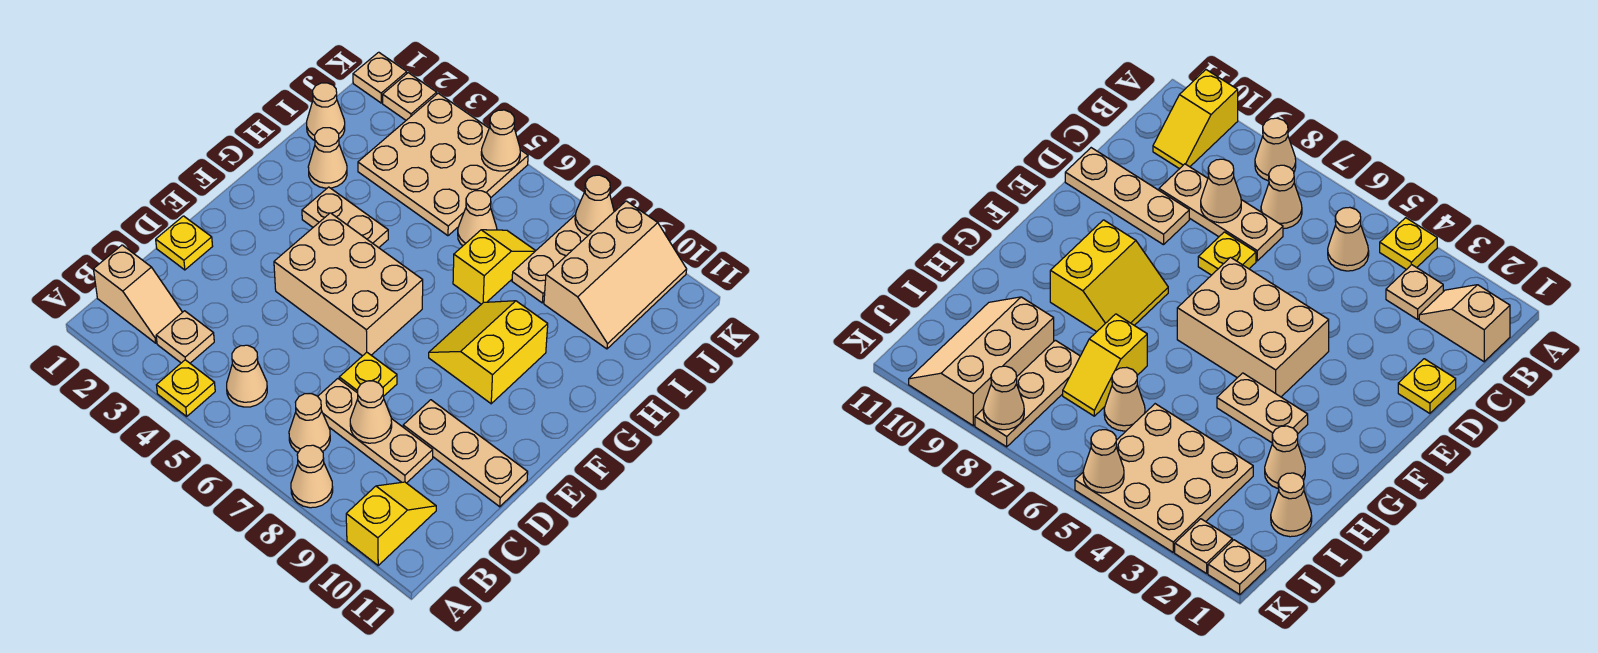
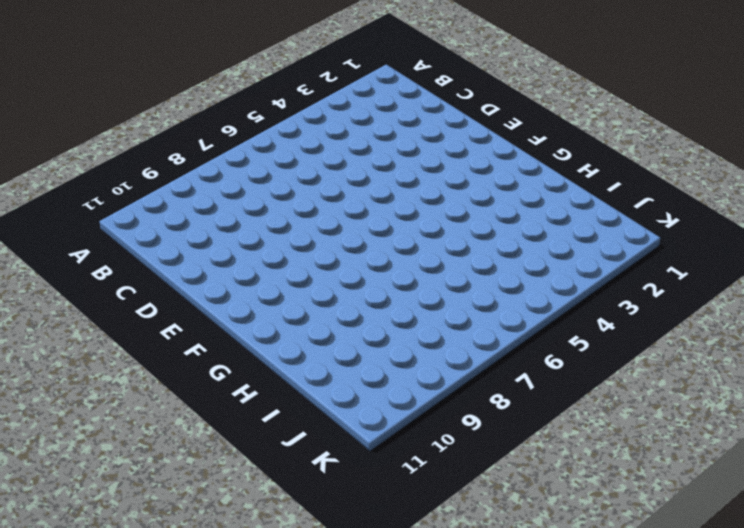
none -> yellow plate A4 level 1
none -> tan cone A8 level 1
none -> yellow slope A10:B10 level 1 top A

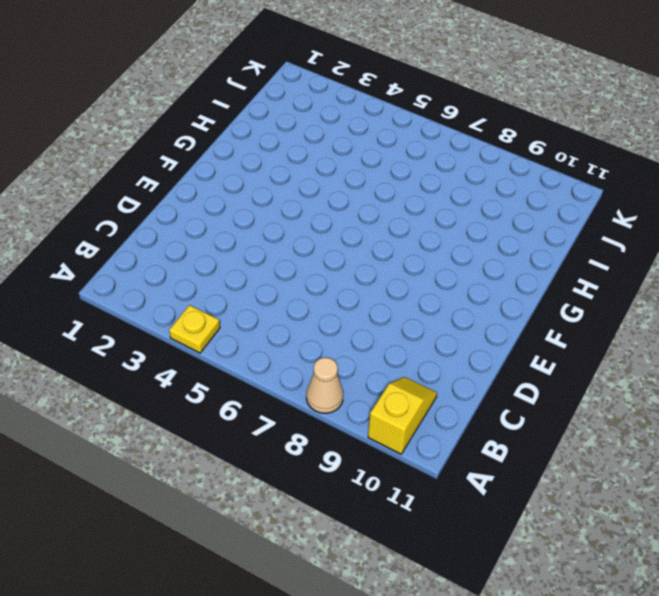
none -> tan slope B1:B2 level 1 top 1
none -> tan plate B3 level 1
none -> tan cone B5 level 1

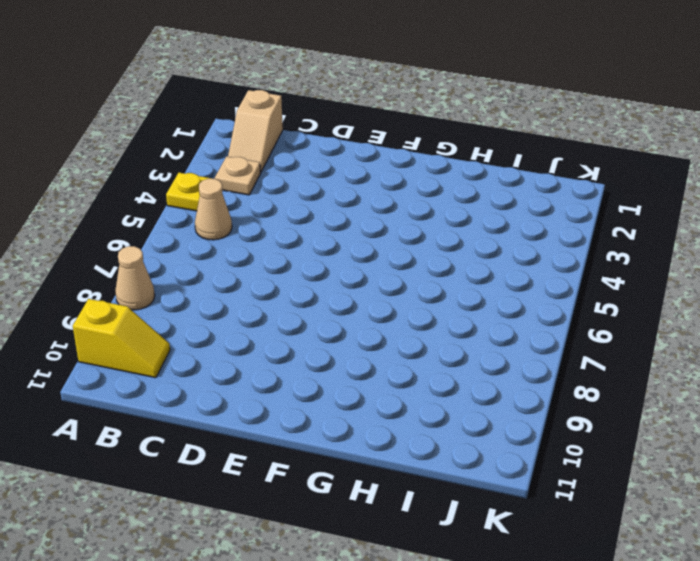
none -> tan cone B7 level 1
none -> tan plate C7:C9 level 1
none -> yellow plate D1 level 1

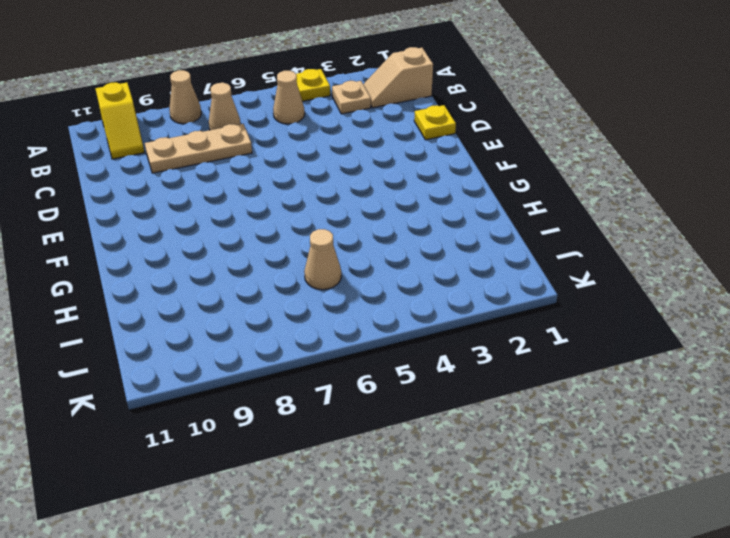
none -> yellow plate D7 level 1
none -> tan plate D9:D11 level 1
none -> tan brick E4:F6 level 1

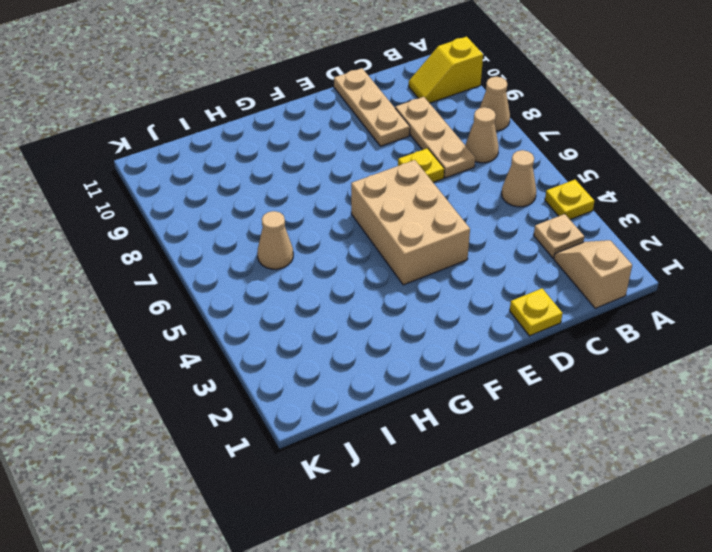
none -> yellow slope F8:G9 level 1 top 9
none -> tan plate G3:G4 level 1
none -> tan cone H2 level 1

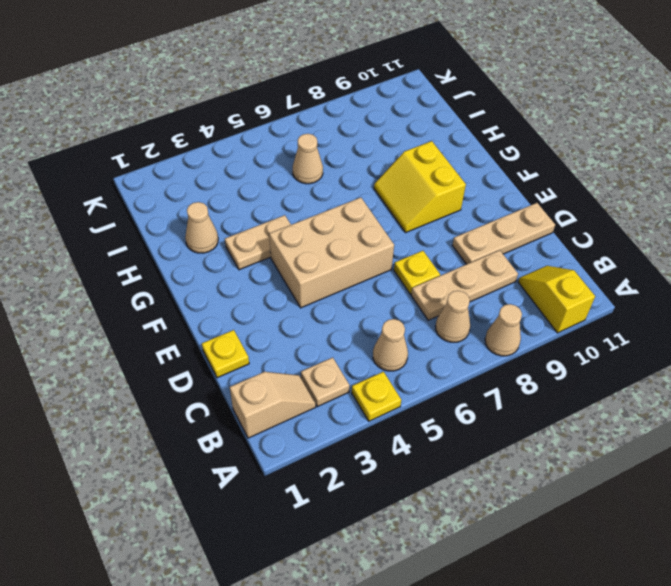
none -> yellow slope H7:I7 level 1 top H
none -> tan cone I1 level 1
none -> tan plate I3:K5 level 1

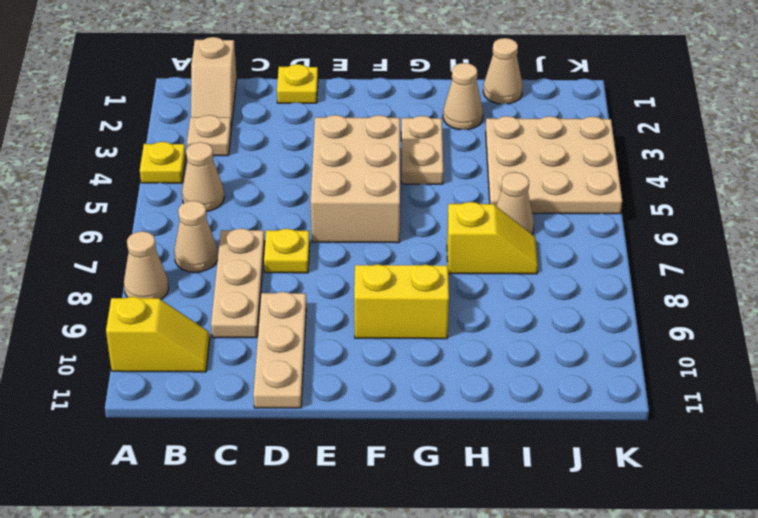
none -> tan plate I8:K8 level 1
none -> tan slope I9:K10 level 1 top 9
none -> tan plate K1 level 1

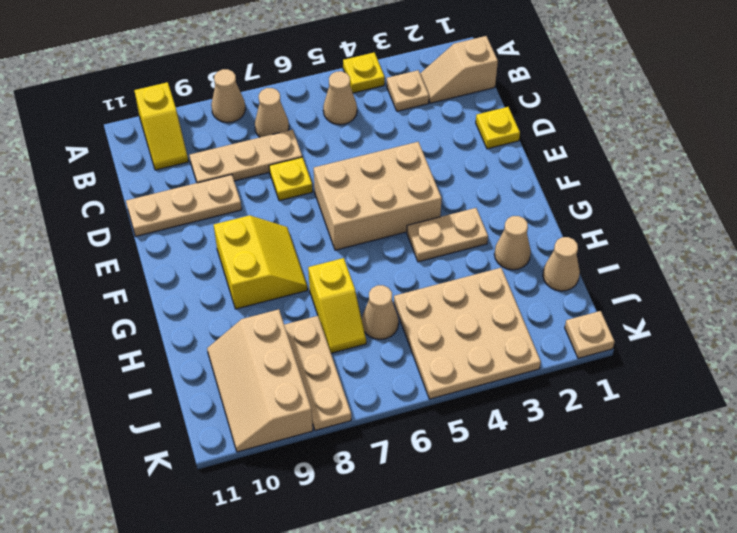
none -> tan plate K2 level 1
none -> tan cone C8 level 2
none -> tan cone K5 level 2

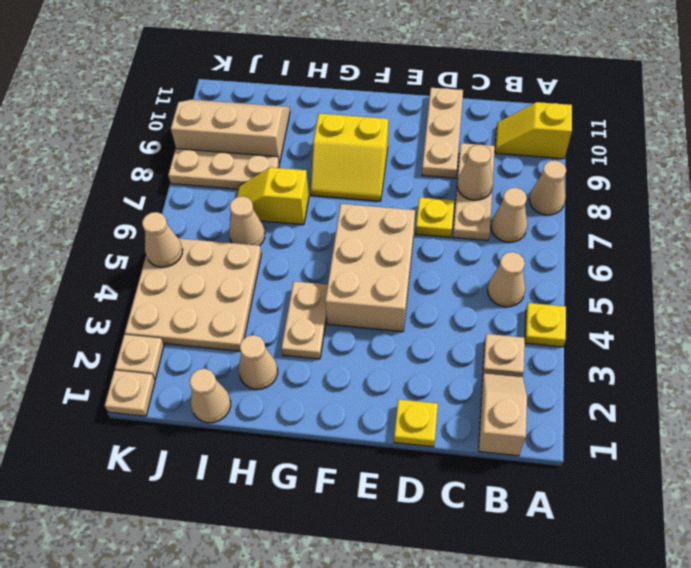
none -> tan cone K8 level 2

